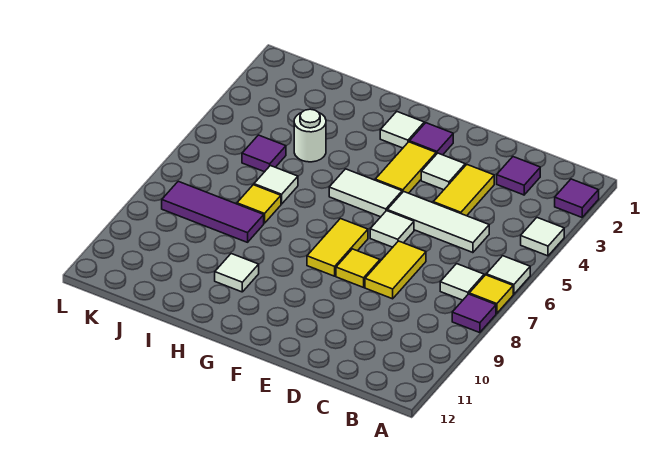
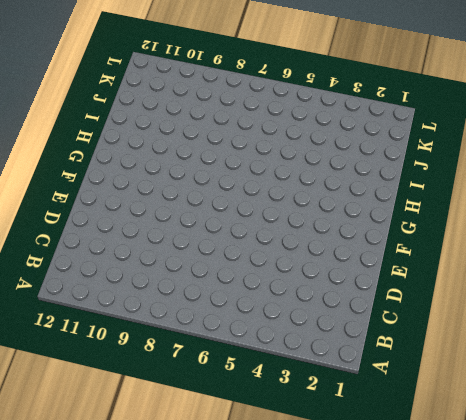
none -> purple tile A2 level 1
none -> white tile A4 level 1
none -> white tile A6 level 1

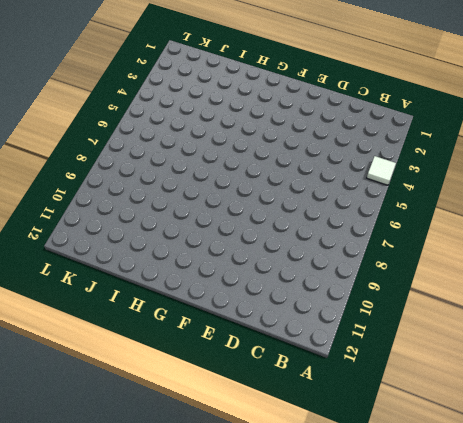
none -> purple tile A2 level 1
none -> white tile A6 level 1
none -> yellow tile A7 level 1

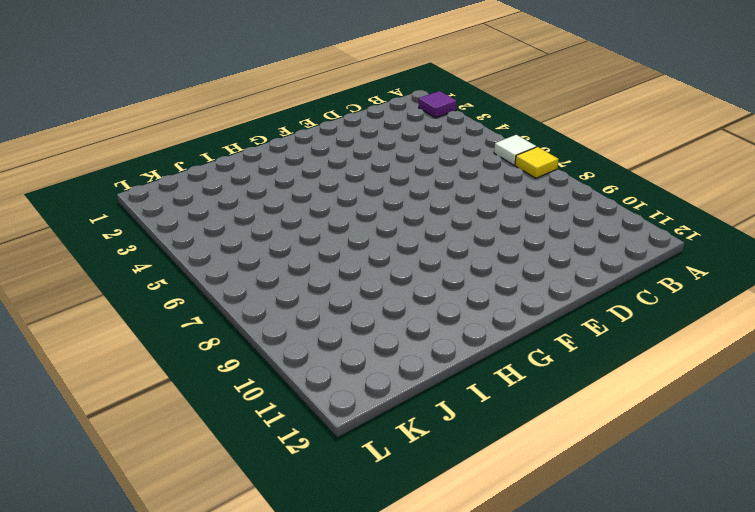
none -> white tile A4 level 1
none -> purple tile A8 level 1
none -> white tile B7 level 1

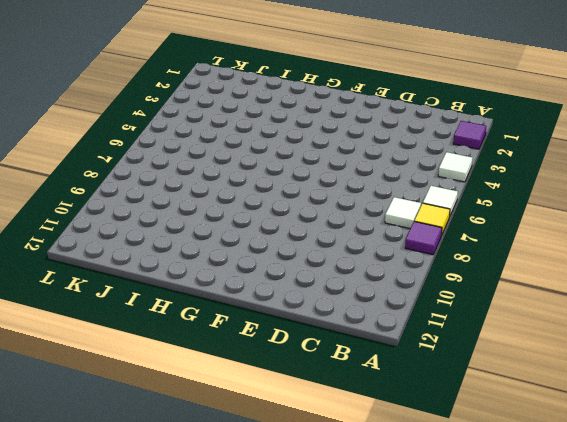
none -> purple tile C2 level 1
none -> white tile C5:E5 level 1
none -> yellow tile D3:D4 level 1

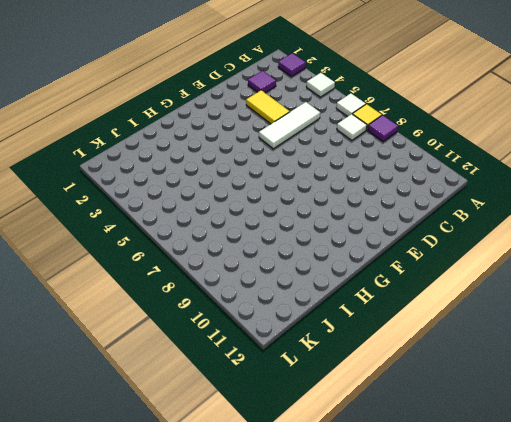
none -> yellow tile D7:D8 level 1
none -> white tile E3 level 1
none -> white tile E6 level 1

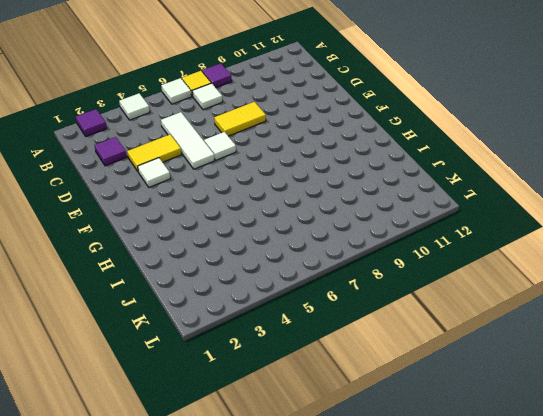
none -> yellow tile E8 level 1
none -> purple tile F2 level 1
none -> yellow tile F3:F4 level 1

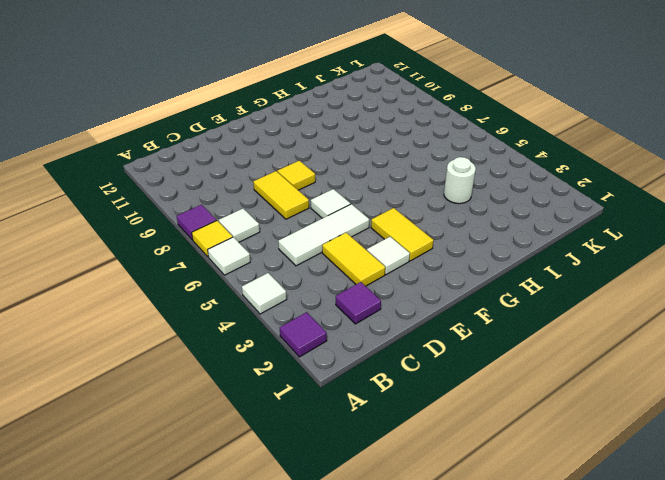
none -> purple tile F2 level 1
none -> white tile F5:G5 level 1
none -> yellow tile F7:F8 level 1

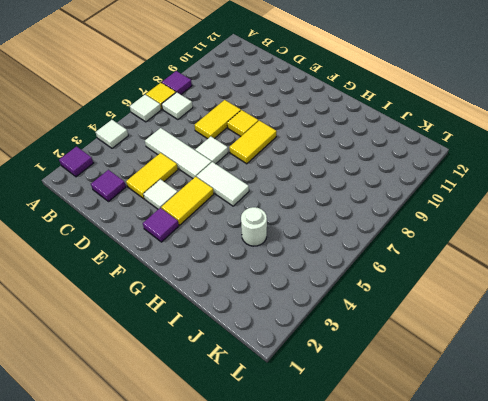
none -> white tile G2 level 1
none -> white tile H10 level 1
none -> white tile I6 level 1

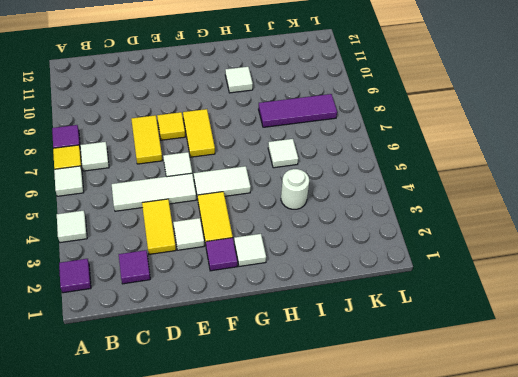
none -> yellow tile I7 level 1
none -> purple tile J5 level 1

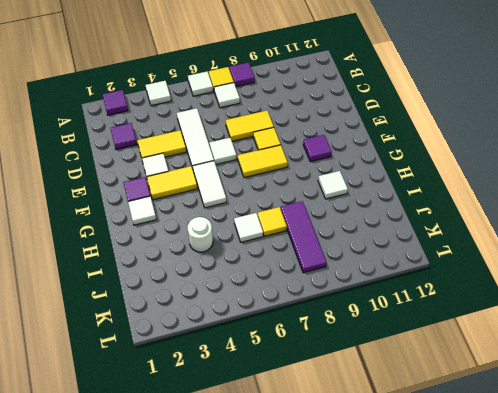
purple tile F10 level 1 -> purple tile J5 level 1

